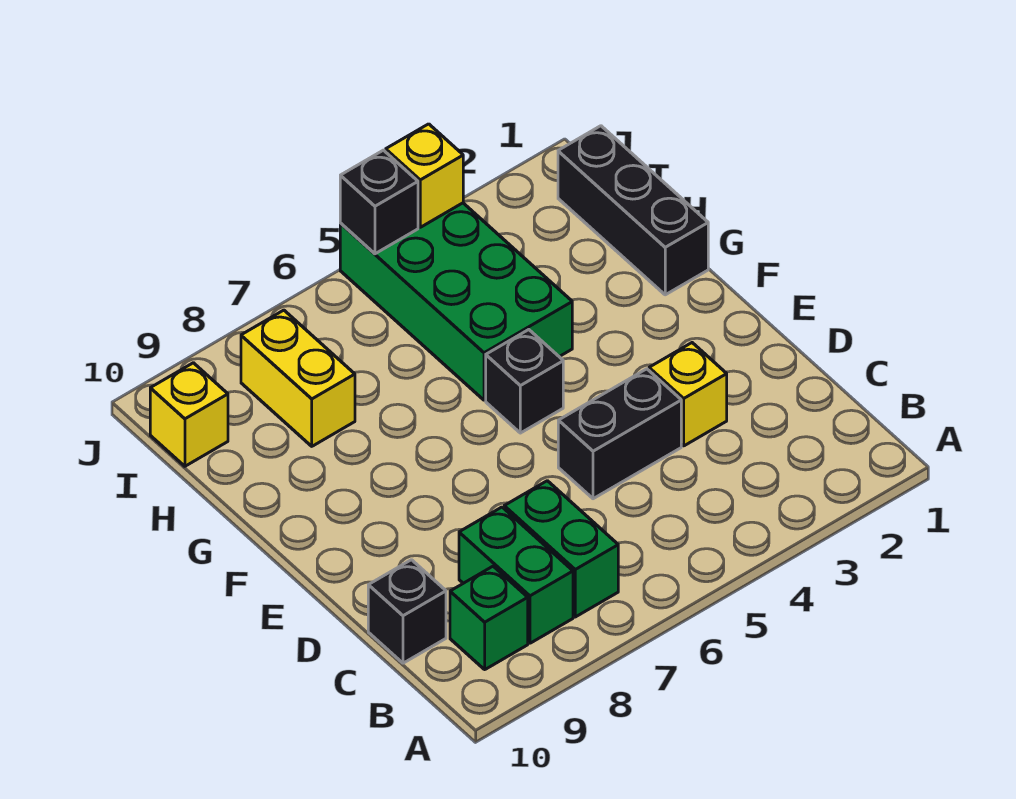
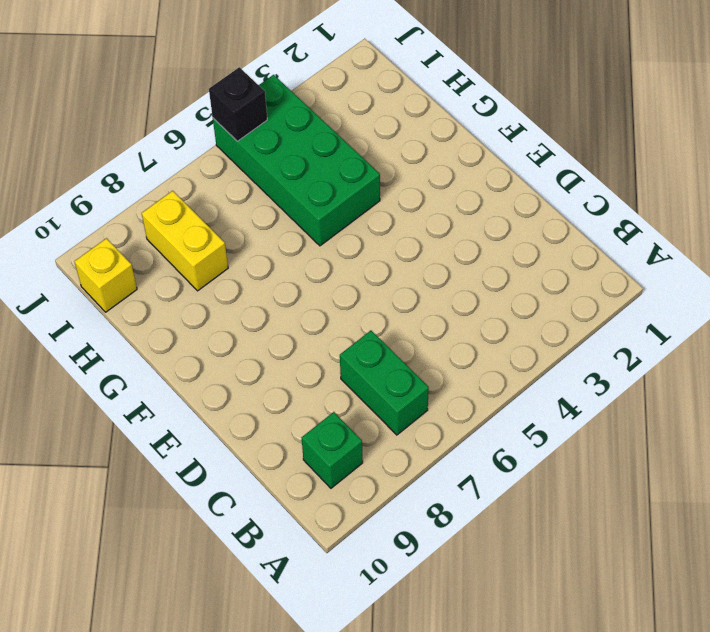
none -> green brick B8:C8 level 1
none -> black brick C10 level 1
none -> yellow brick D3 level 1

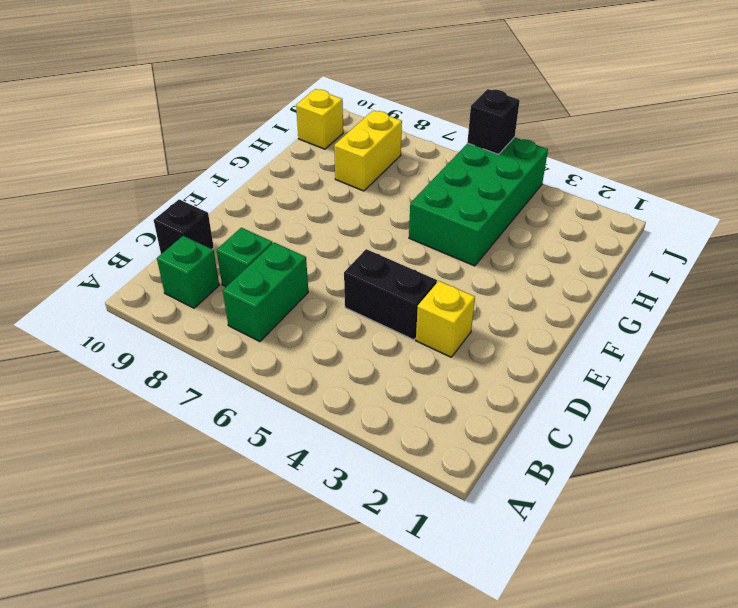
green brick C8 level 1 -> green brick B8:C8 level 1
none -> black brick F5 level 1
none -> black brick G1:I1 level 1
none -> yellow brick J4 level 2

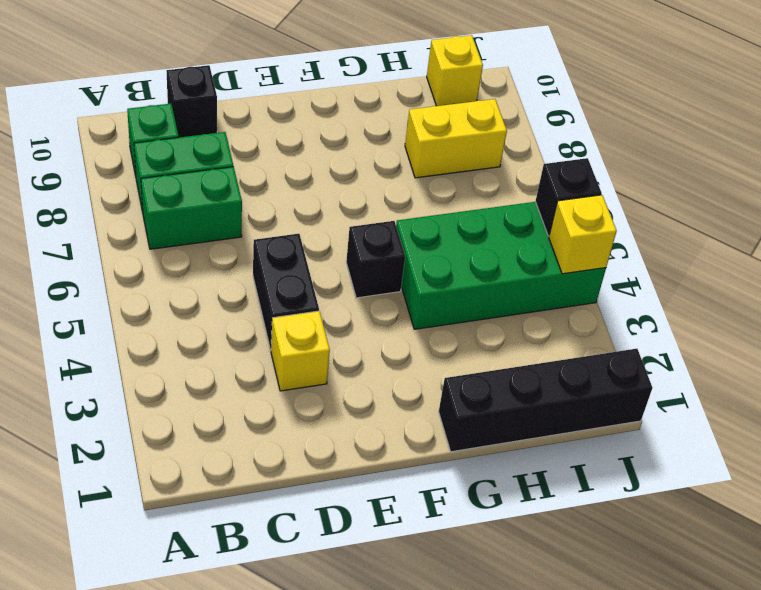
black brick G1:J1 level 1 -> black brick G1:I1 level 1

